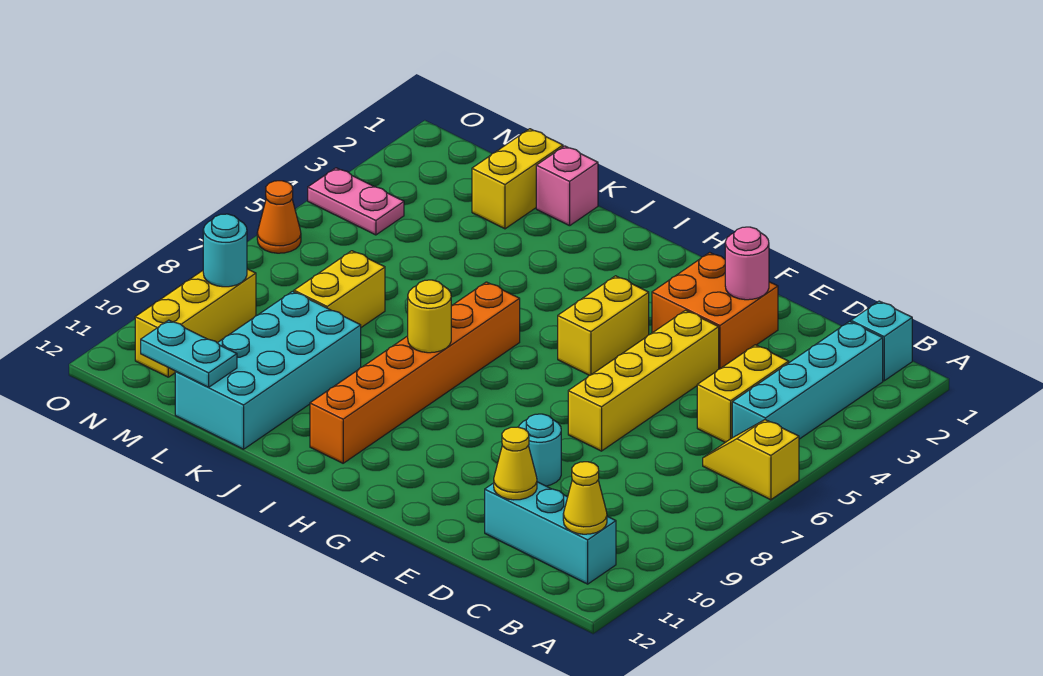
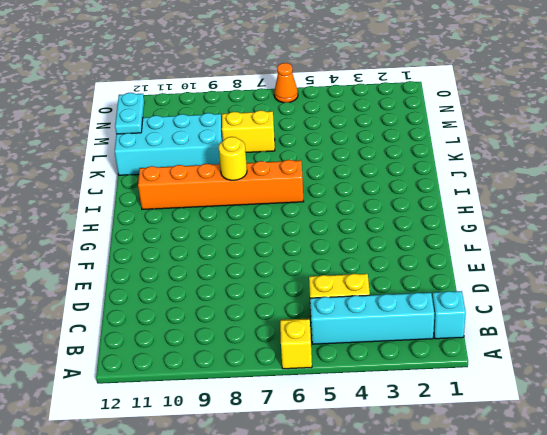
none -> cyan brick B11:D11 level 1
none -> orange brick E2:F3 level 1
none -> yellow brick E4:E7 level 1

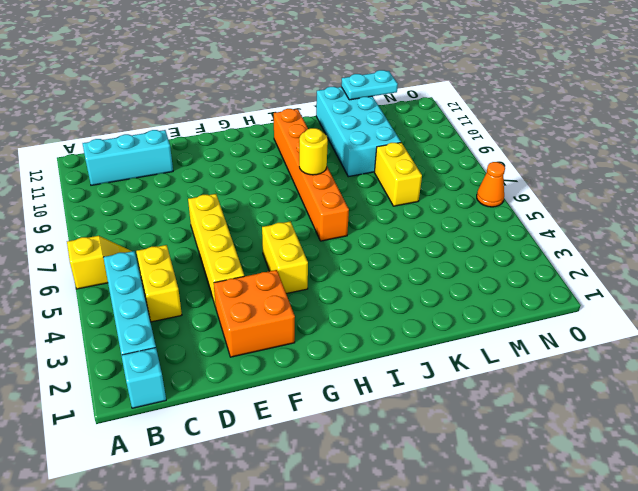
none -> cyan round brick E9 level 1
none -> pink brick K1 level 1
none -> yellow brick L1:L2 level 1

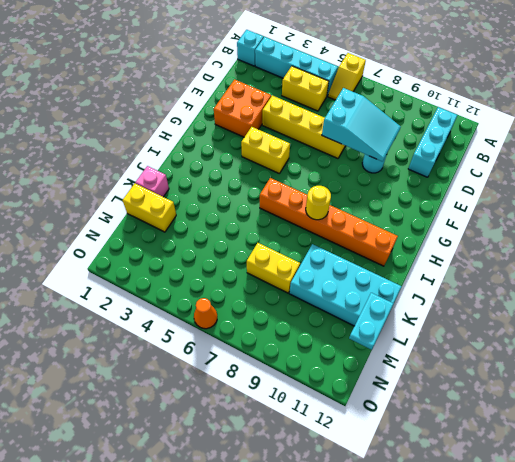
cyan slope D7:E9 level 2 top 7 -> none
none -> pink plate N4:O4 level 1
none -> yellow brick N9:N11 level 1
none -> yellow cone B11 level 2

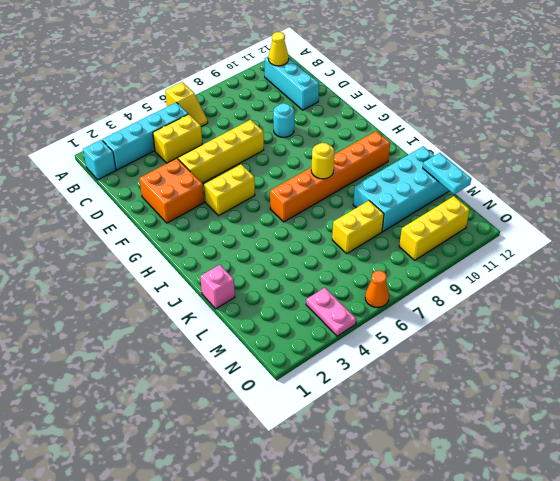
none -> yellow brick L1:L2 level 1
none -> yellow cone D11 level 2
none -> pink round brick E2 level 2

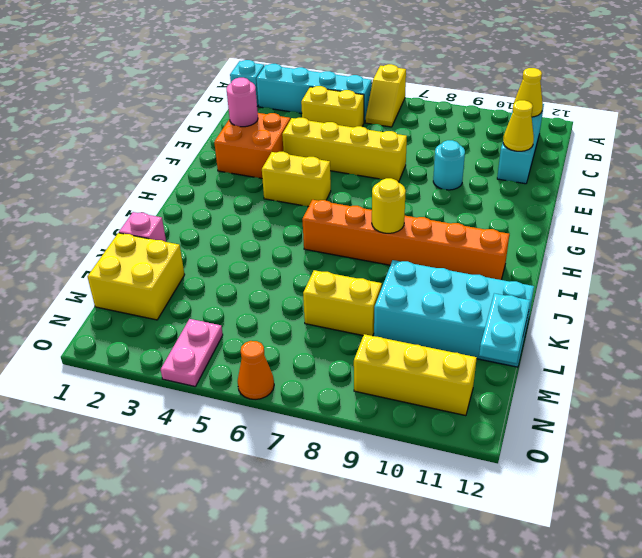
yellow brick L1:M2 level 1 -> yellow brick L1:L2 level 1
none -> cyan round brick N9 level 2

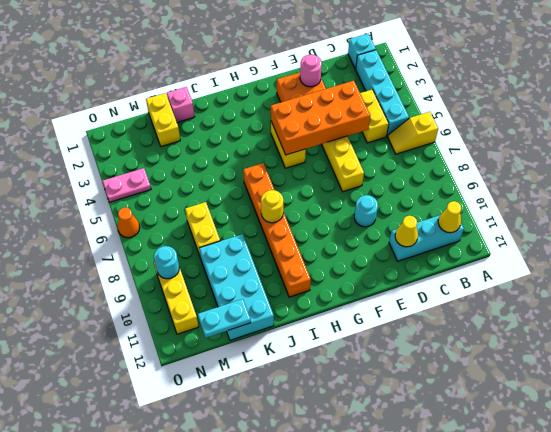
orange brick D4:G5 level 2 -> none

